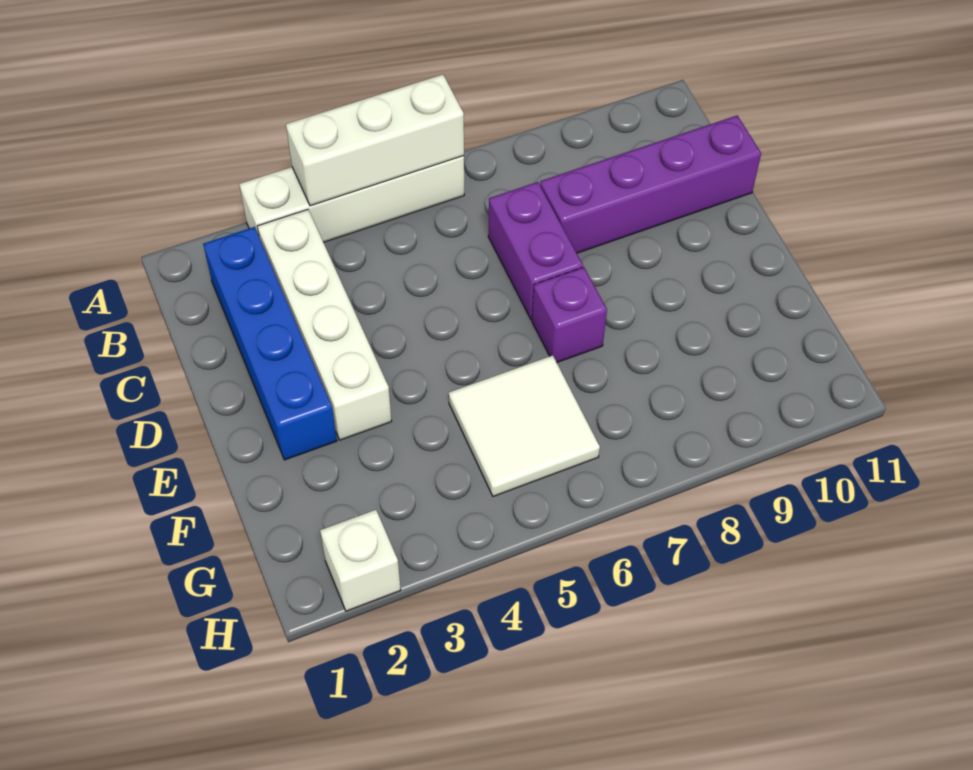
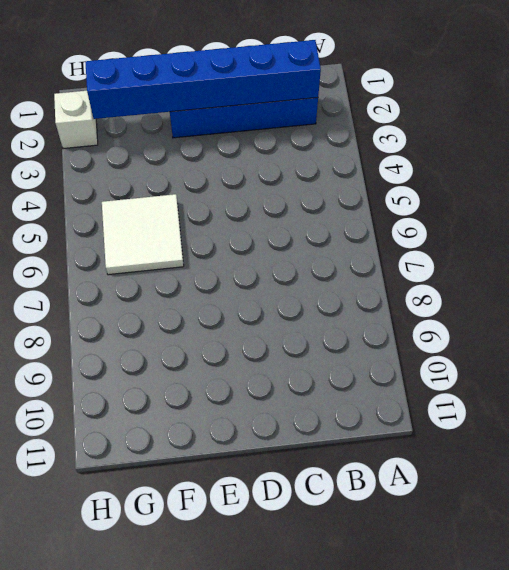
blue brick B2:G2 level 2 -> none
none -> white brick A3:A6 level 1
none -> white brick B3:E3 level 1

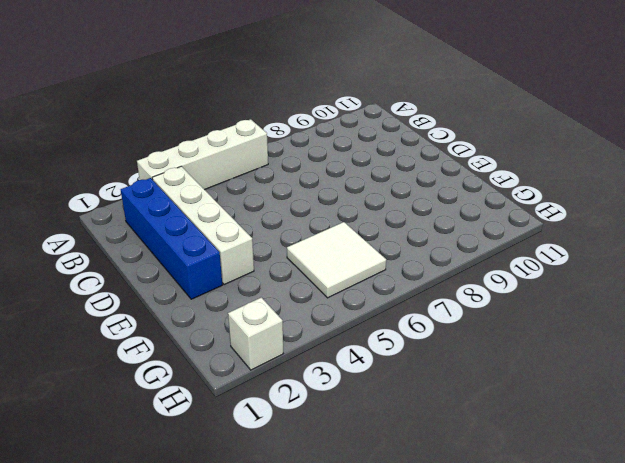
none -> purple brick C7:D7 level 1
none -> purple brick C8:C11 level 1

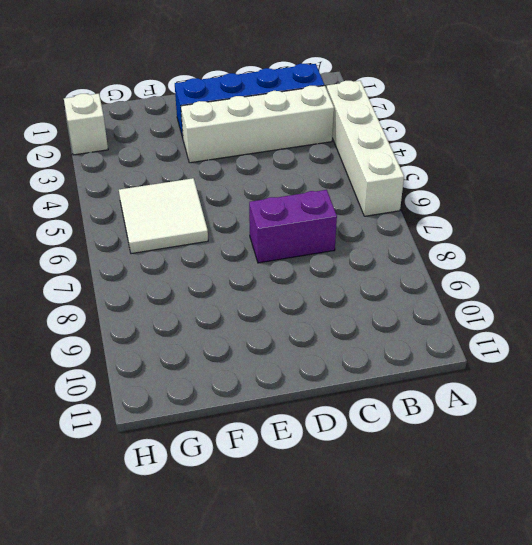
none -> purple brick C8:C11 level 1
none -> purple brick E7 level 1

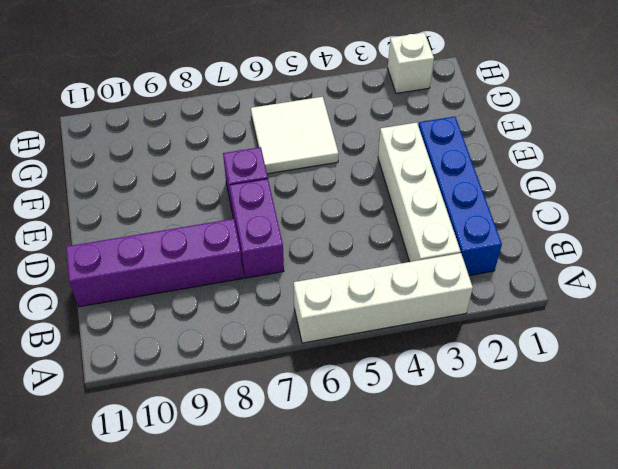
none -> white brick A4:A6 level 2

